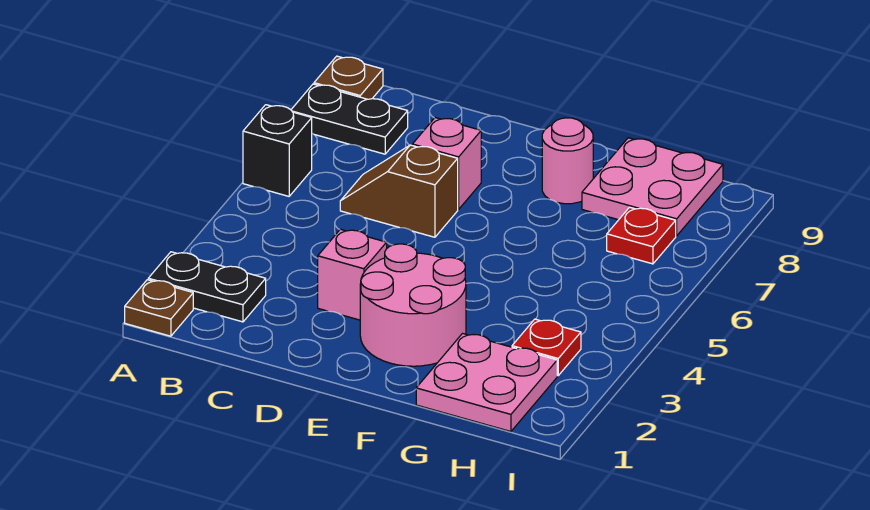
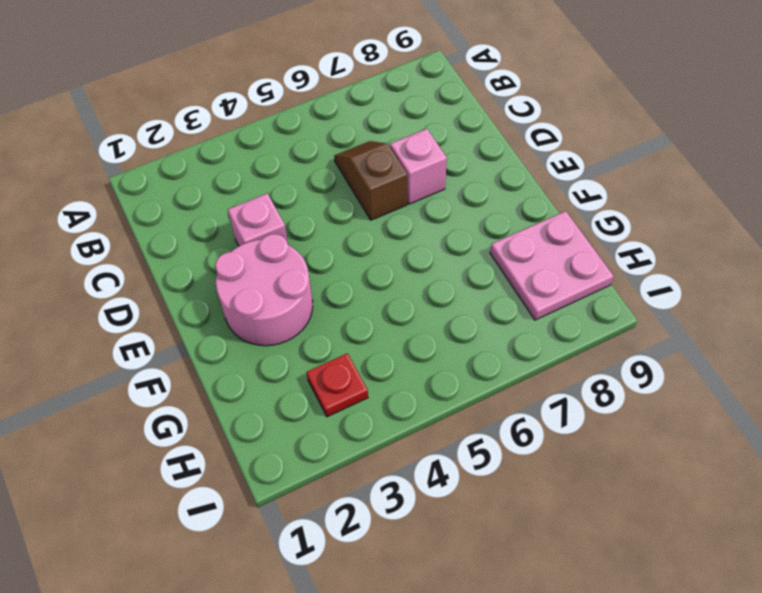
none -> brown plate A1 level 1
none -> black plate A2:B2 level 1
none -> black brick A6 level 1

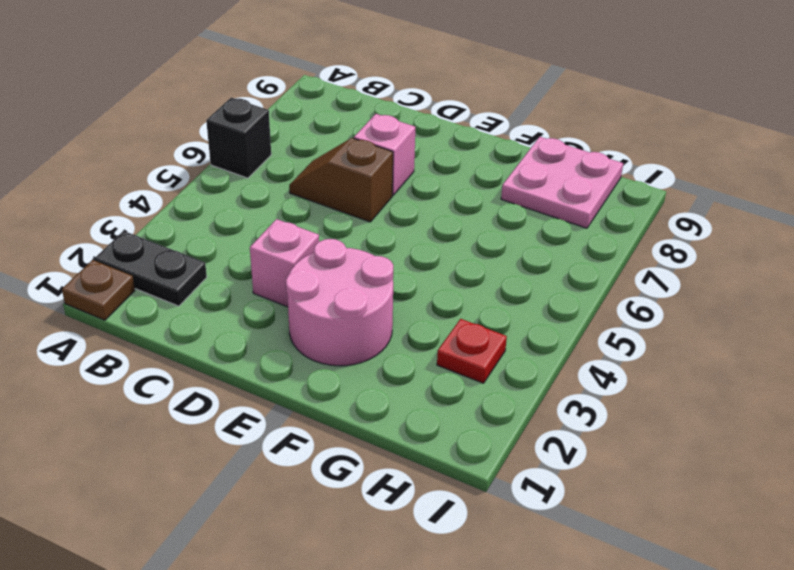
none -> black plate A8:B8 level 1
none -> brown plate A9 level 1
none -> pink round brick F8 level 1

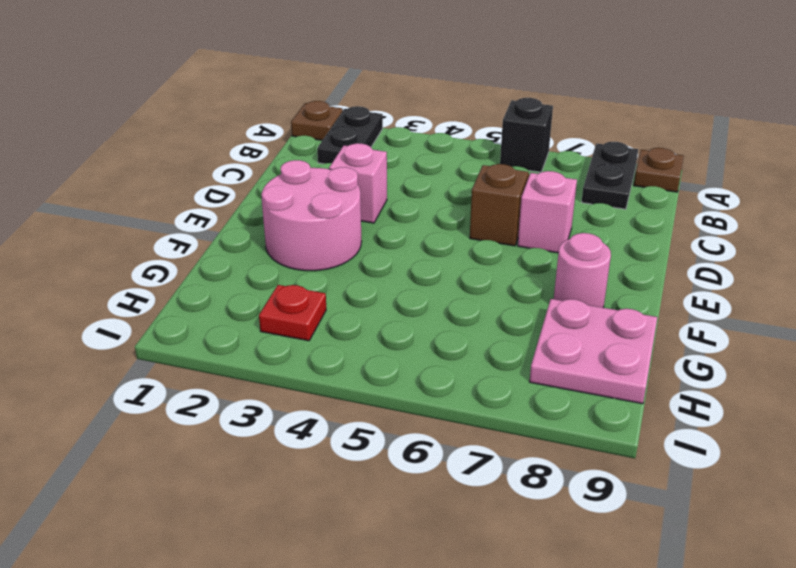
none -> pink plate G1:H2 level 1
none -> red plate H7 level 1

